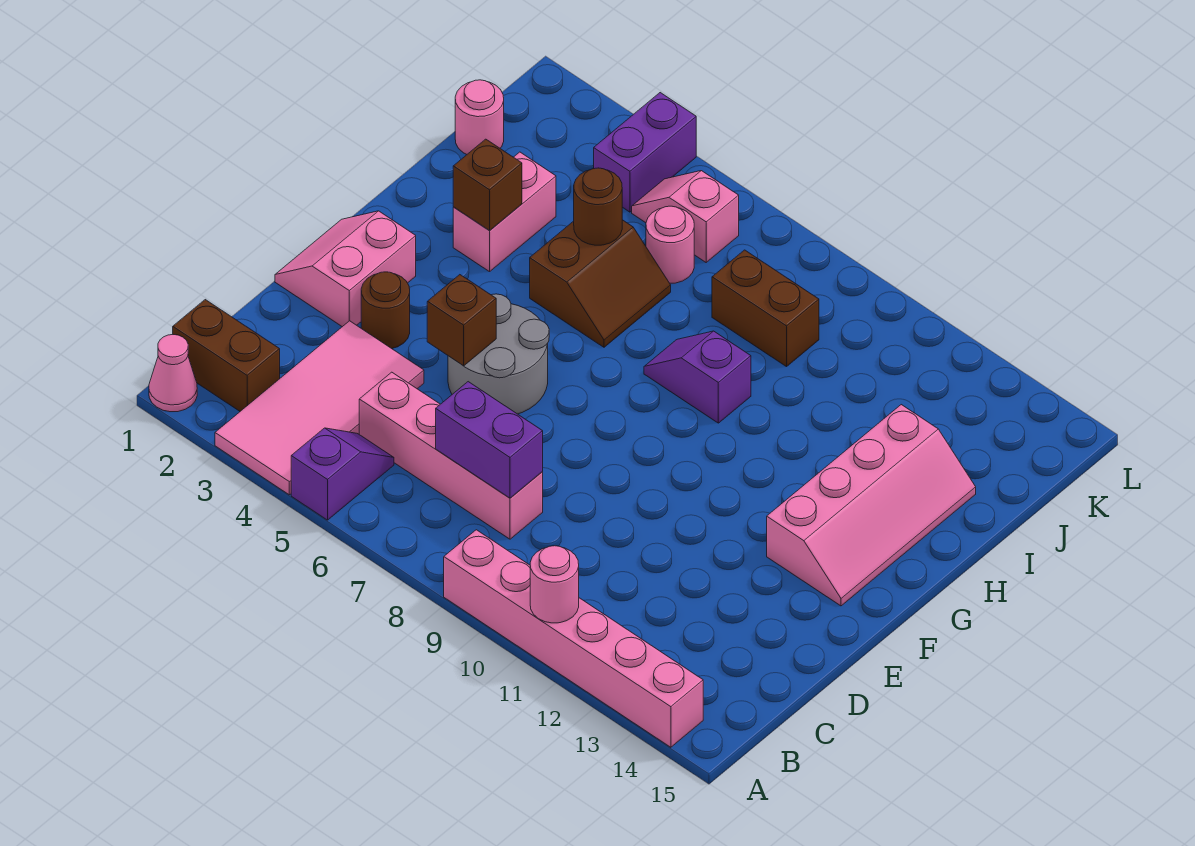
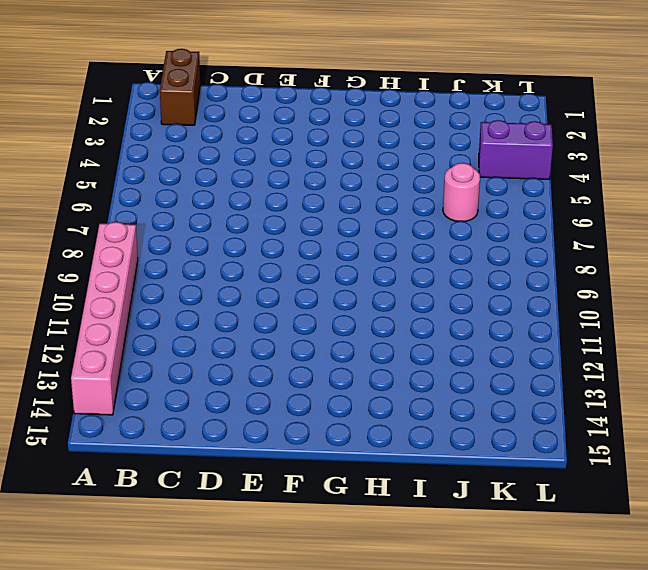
none -> pink cone A1 level 1
none -> pink tile A3:D4 level 1
none -> purple slope A5:B5 level 1 top A

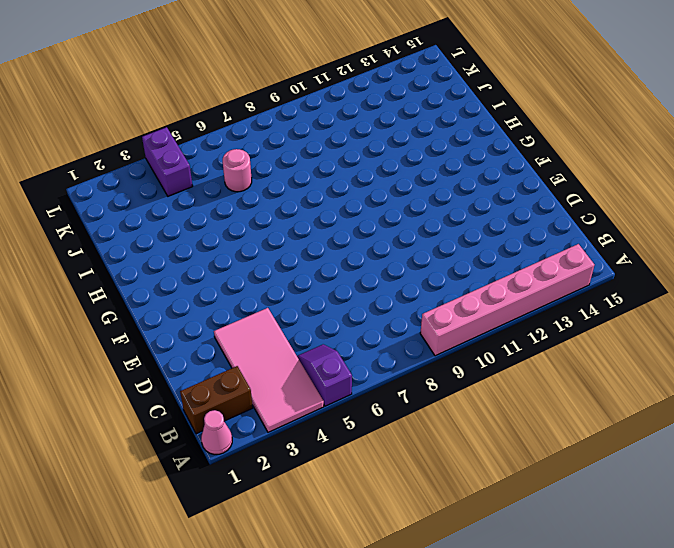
none -> pink brick C5:C8 level 1
none -> pink slope E1:F2 level 1 top 2
none -> brown round brick E3 level 1

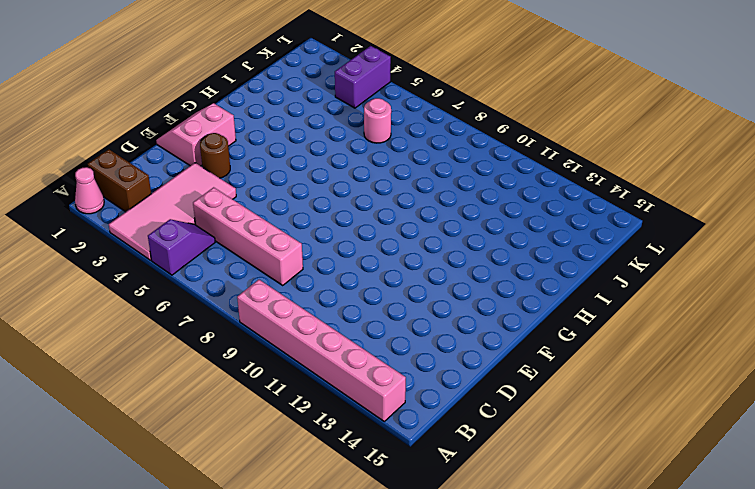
none -> grey round brick E5:F6 level 1
none -> pink slope F13:I14 level 1 top 13
none -> pink brick H3:I3 level 1

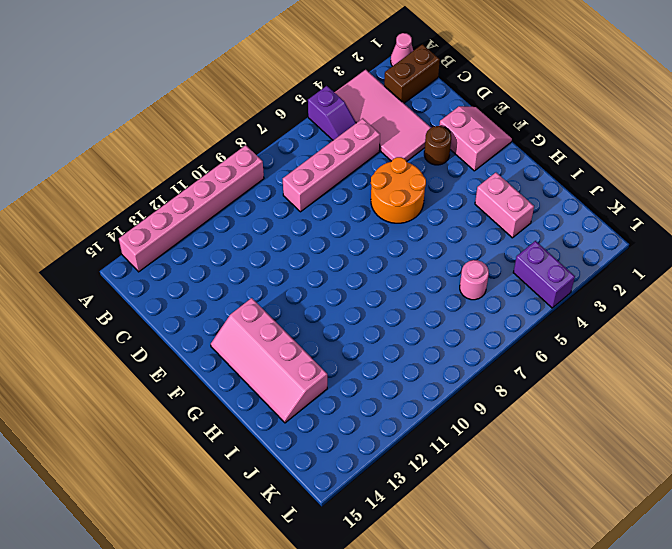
orange round brick E5:F6 level 1 -> grey round brick E5:F6 level 1
none -> brown slope H5:I6 level 1 top 5
none -> purple slope H8:H9 level 1 top 9
none -> pink round brick J1 level 1

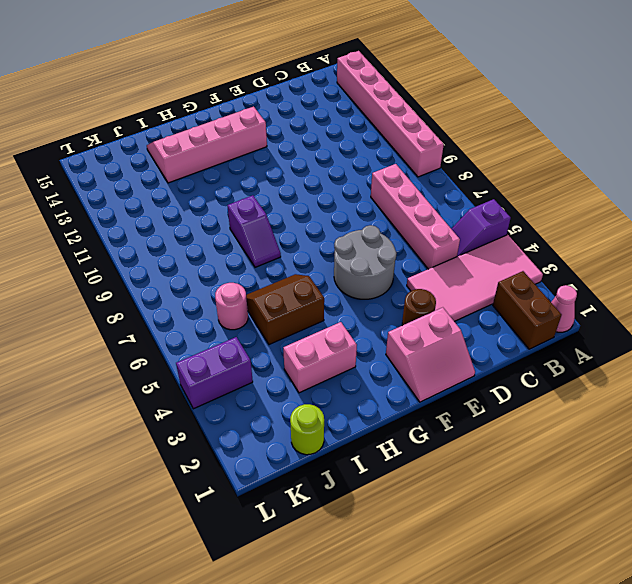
lime round brick J1 level 1 -> pink round brick J1 level 1
none -> brown brick J8:J9 level 1
none -> pink slope K5:K6 level 1 top 6
none -> pink round brick A11 level 2

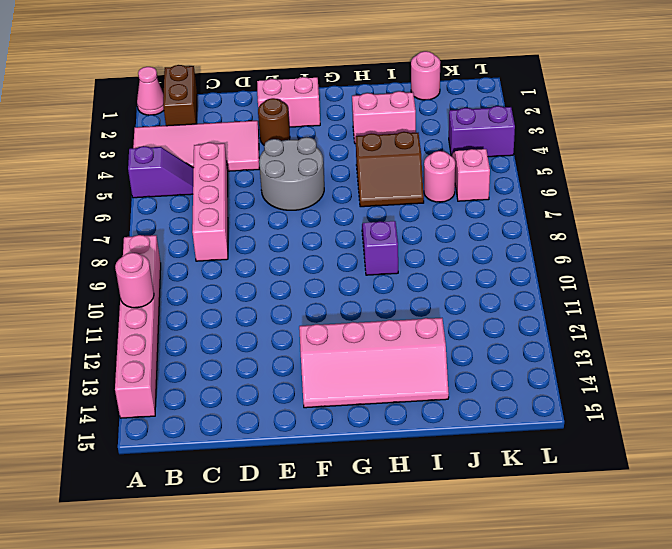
none -> brown brick J8:J9 level 1
none -> purple brick C7:C8 level 2
none -> brown brick E5 level 2

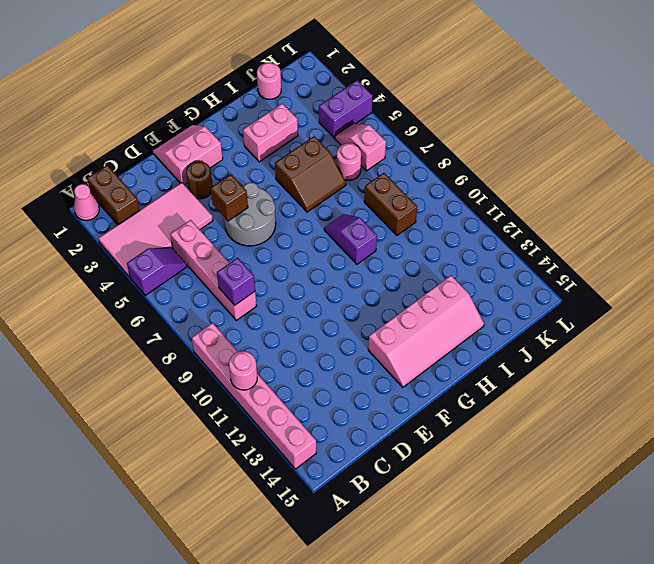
purple brick C8 level 2 -> purple brick C7:C8 level 2
none -> brown brick H3 level 2
none -> brown round brick I5 level 2

